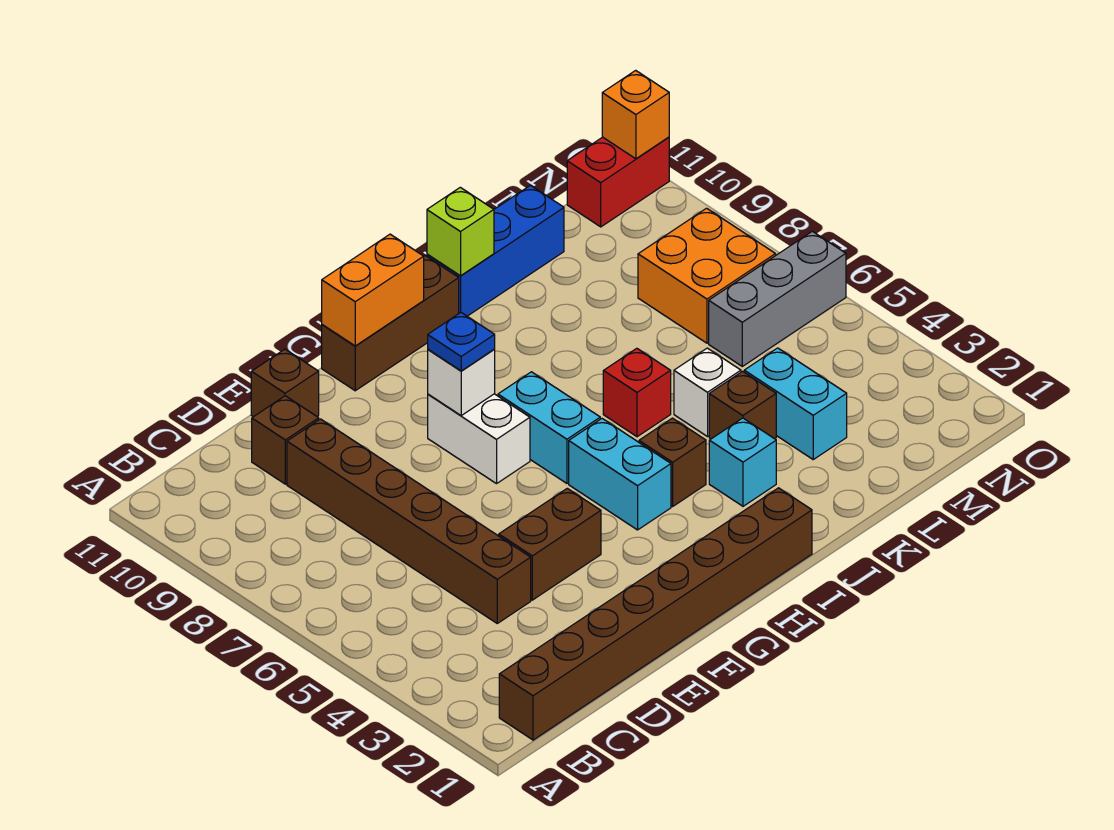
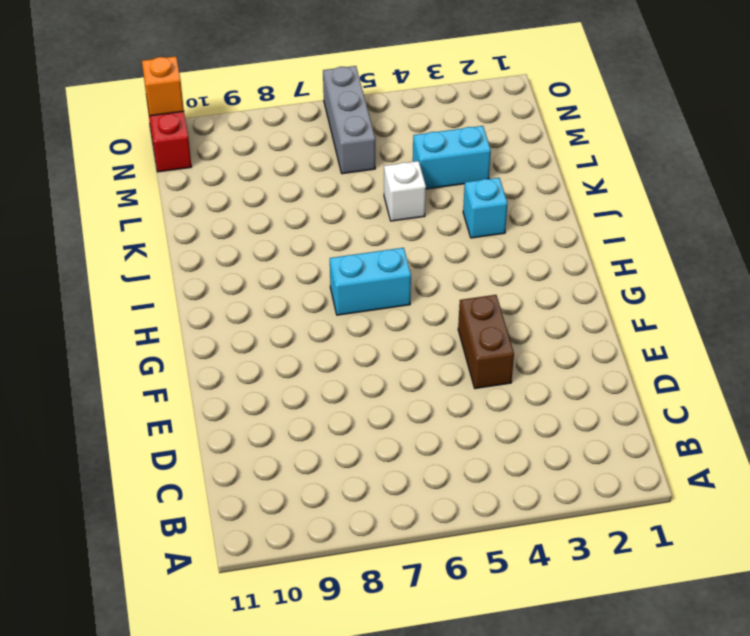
none -> brown brick B1:I1 level 1
none -> brown brick D4:D9 level 1
none -> brown brick D10 level 1

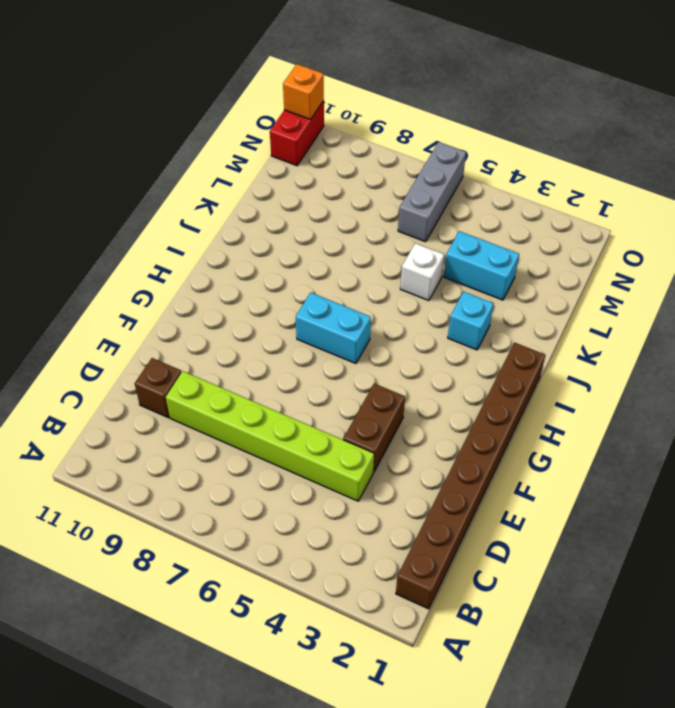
lime brick D4:D9 level 1 -> brown brick D4:D9 level 1
none -> brown brick E11 level 1
none -> white brick G7:G8 level 1
none -> brown brick G11:I11 level 1

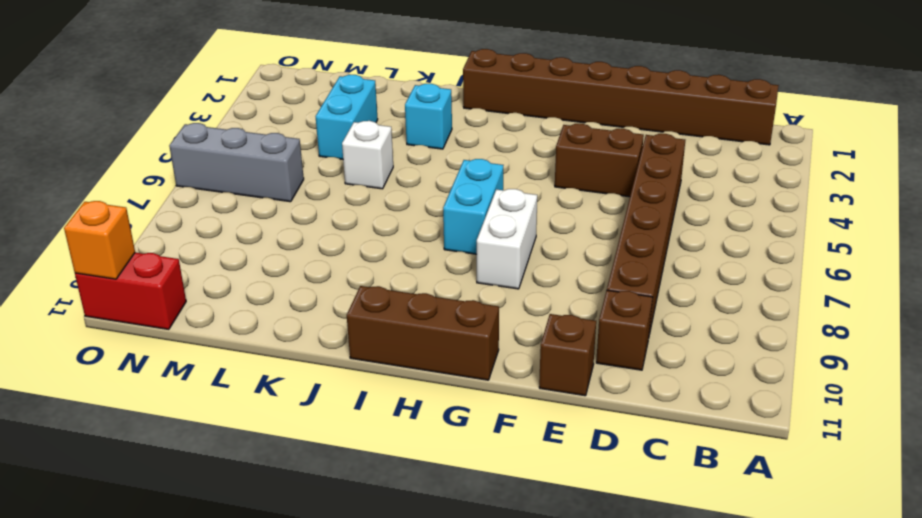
none -> cyan brick H4:H5 level 1
none -> brown brick I4 level 1
none -> red brick J6 level 1

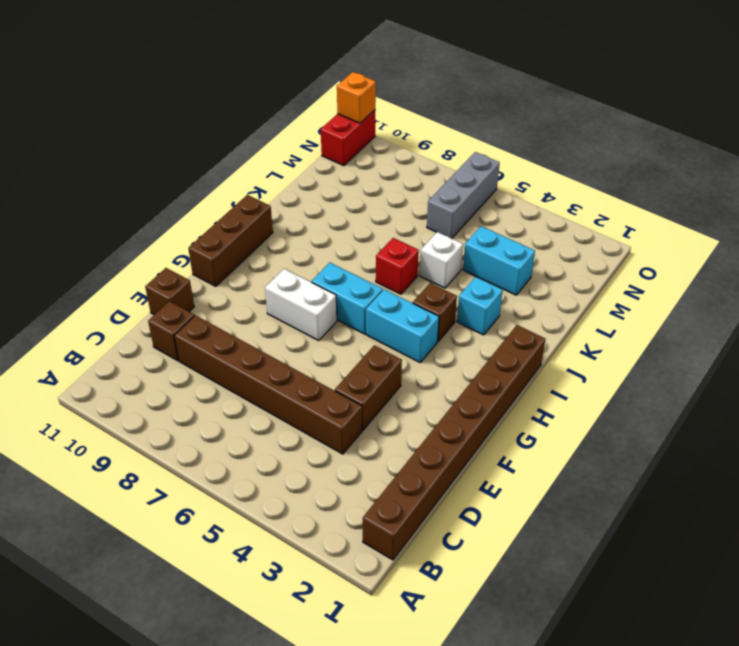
none -> blue brick J11:L11 level 1
none -> brown brick K4 level 1
none -> orange brick M7:N8 level 1

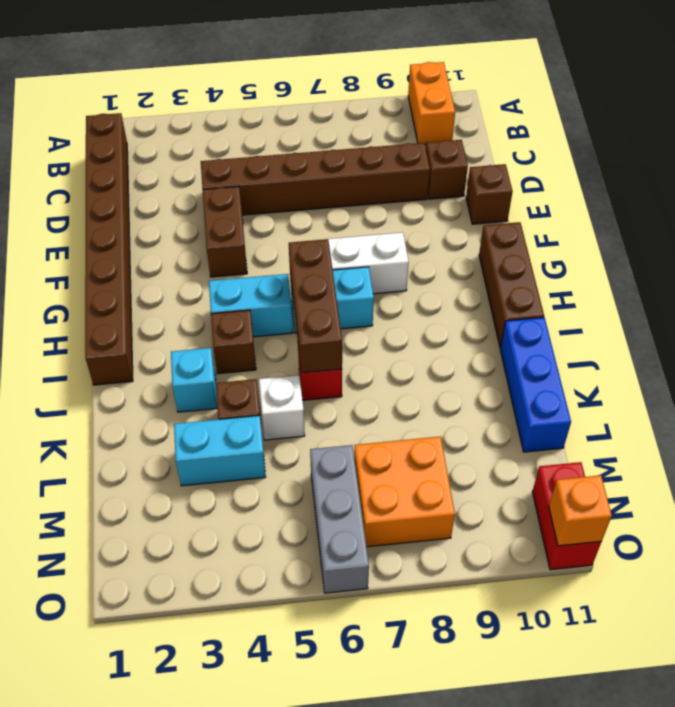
orange brick A10:B10 level 1 -> orange brick G11:H11 level 2
brown brick H6:J6 level 2 -> none
none -> white brick G8 level 2
none -> lime brick J11 level 2
none -> blue plate G8 level 3

